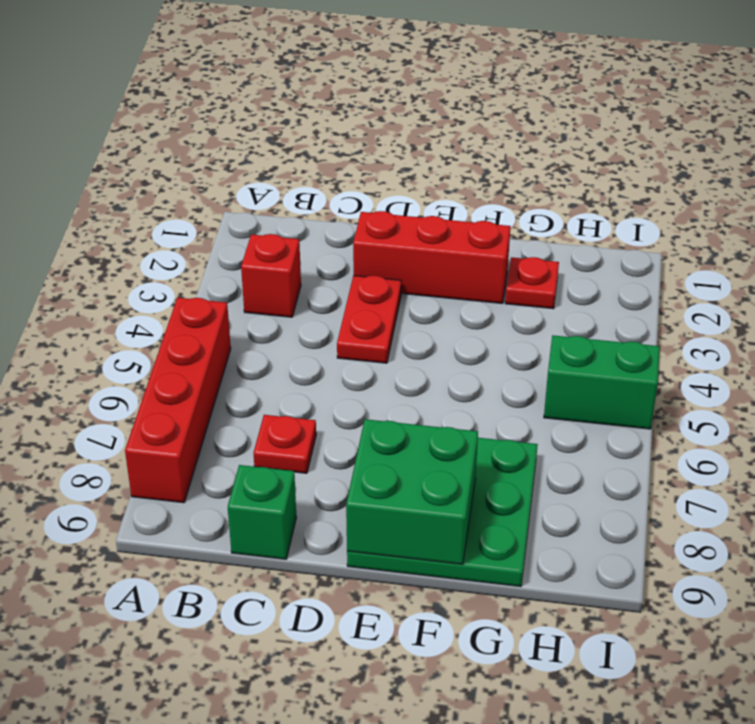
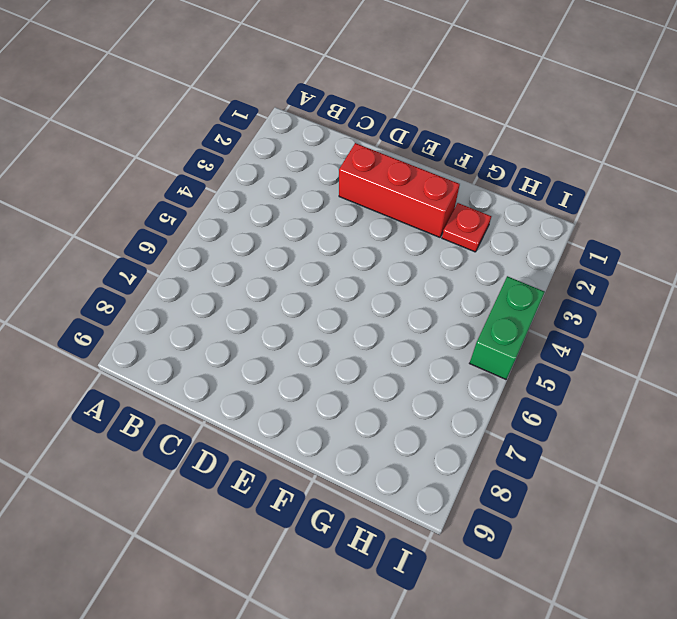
green brick I4:I5 level 1 -> green brick H5:I5 level 1
none -> red brick A5:A8 level 1
none -> red brick B3 level 1

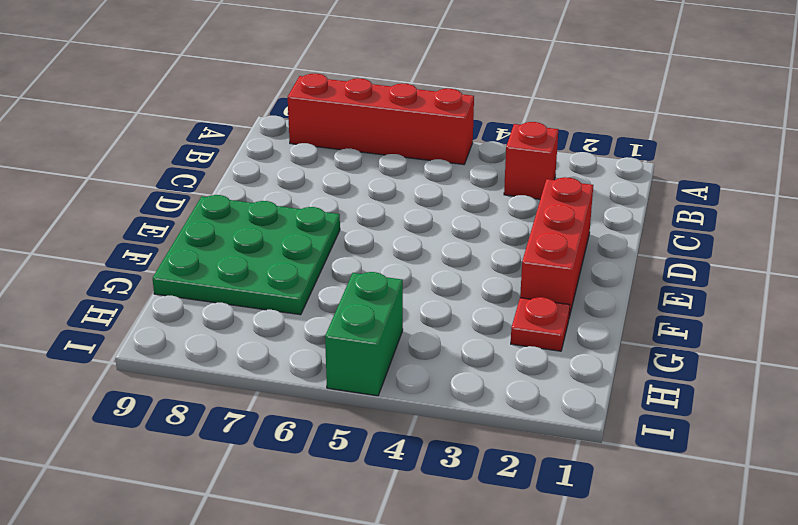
none -> red plate C7 level 1
none -> green brick C9 level 1

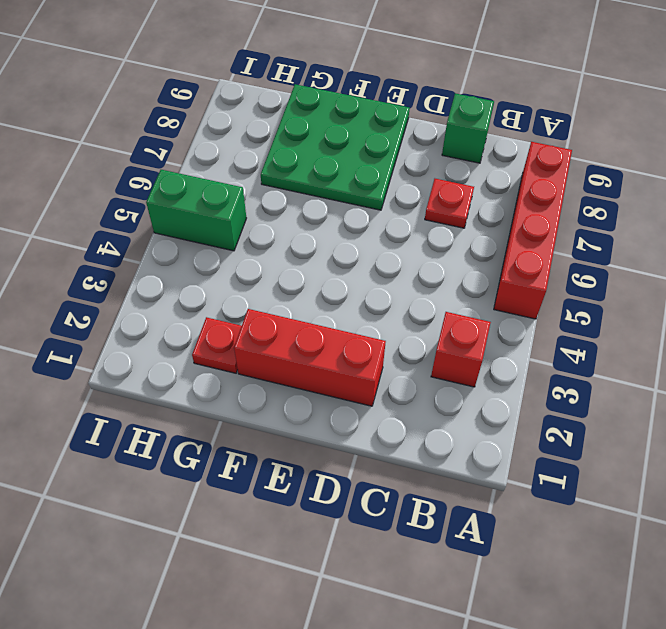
none -> red plate D3:D4 level 1
none -> green brick E8:F9 level 2

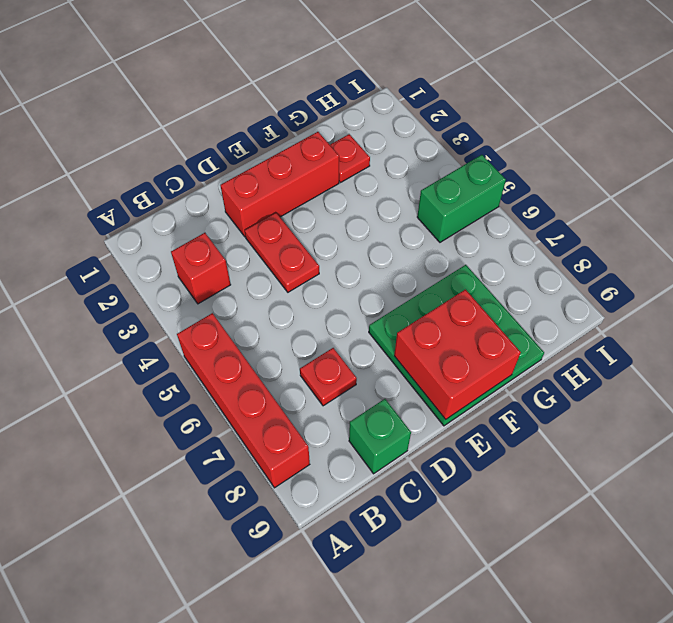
red brick E8:F9 level 2 -> green brick E8:F9 level 2

